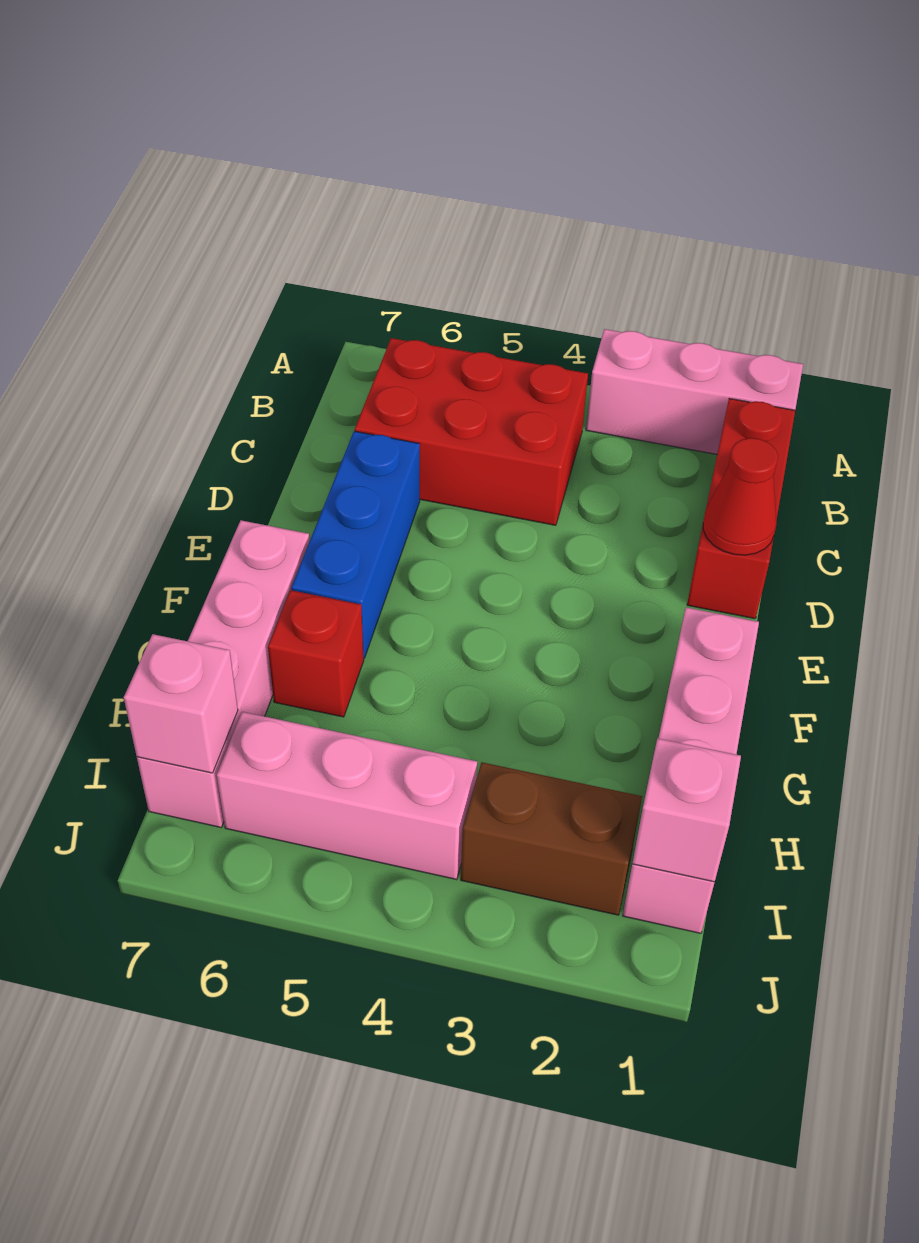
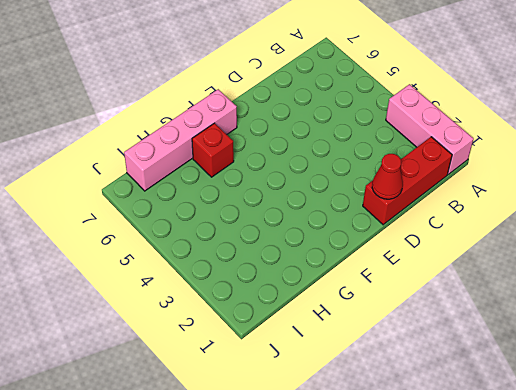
none -> red brick B4:C6 level 1
none -> blue brick D6:F6 level 1
none -> pink brick F1:I1 level 1

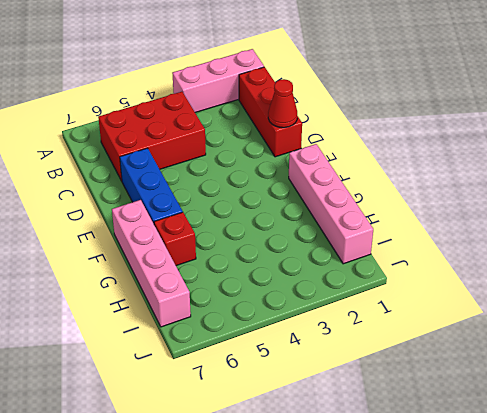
none -> brown brick I2:I3 level 1
none -> pink brick I4:I6 level 1
none -> pink brick I1 level 2

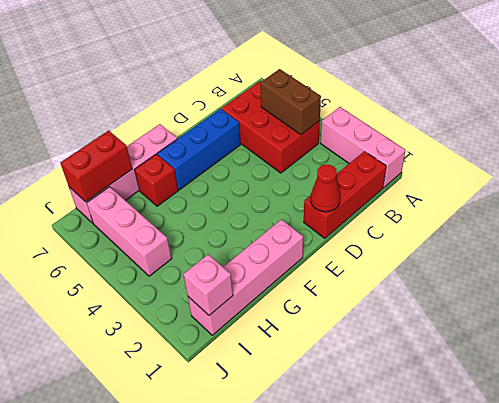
brown brick B4:B5 level 2 -> brown brick I2:I3 level 1
red brick H7:I7 level 2 -> pink brick I7 level 2

